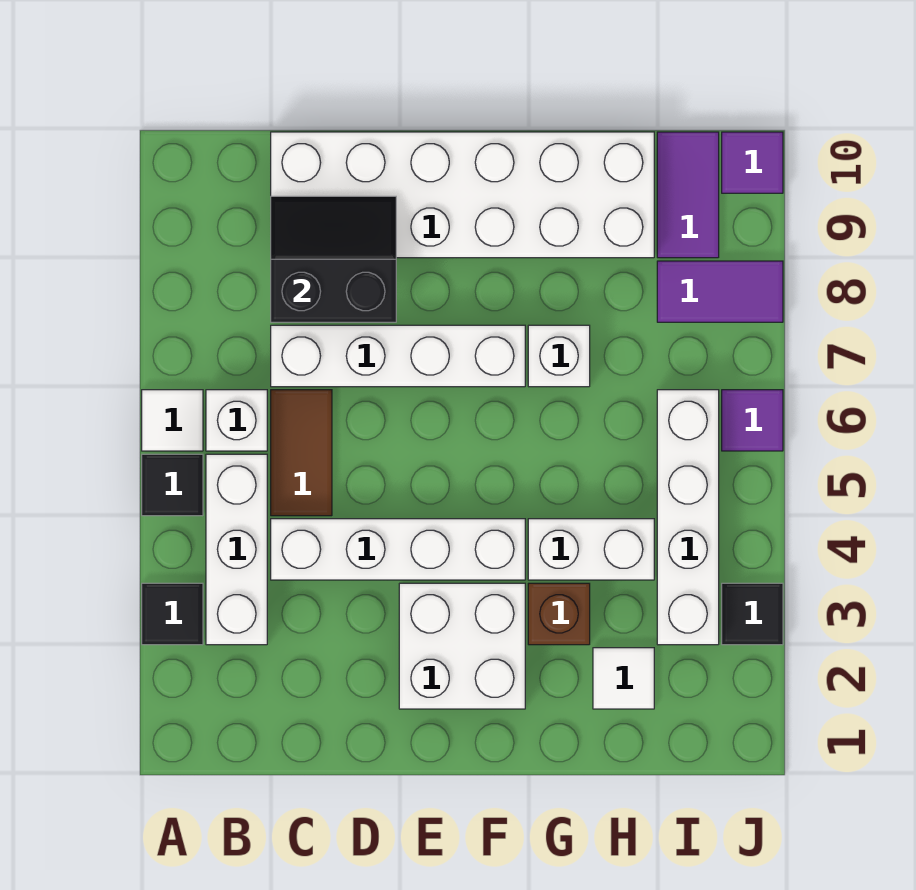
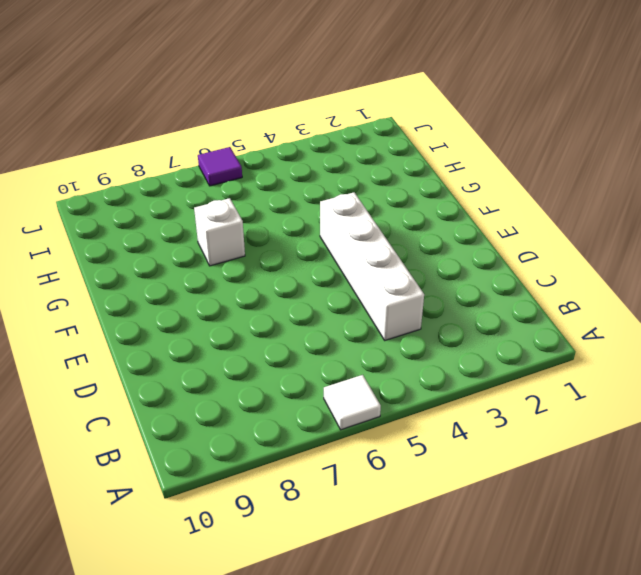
none -> black tile A3 level 1
none -> black tile A5 level 1
none -> white brick B3:B5 level 1

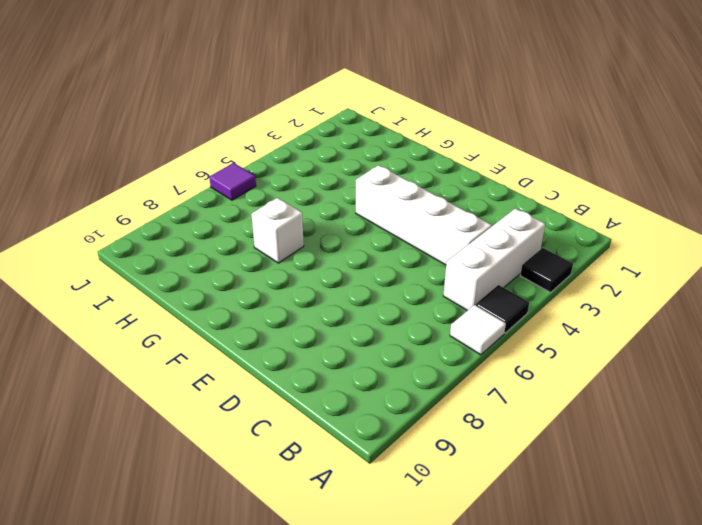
none -> white brick B6 level 1
none -> brown tile C5:C6 level 1
none -> white brick C7:F7 level 1

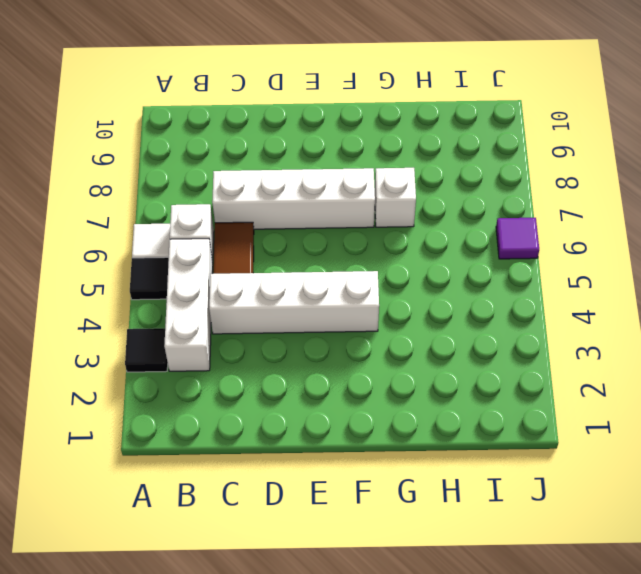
none -> white brick C9:H10 level 1
none -> white brick E2:F3 level 1
none -> brown brick G3 level 1

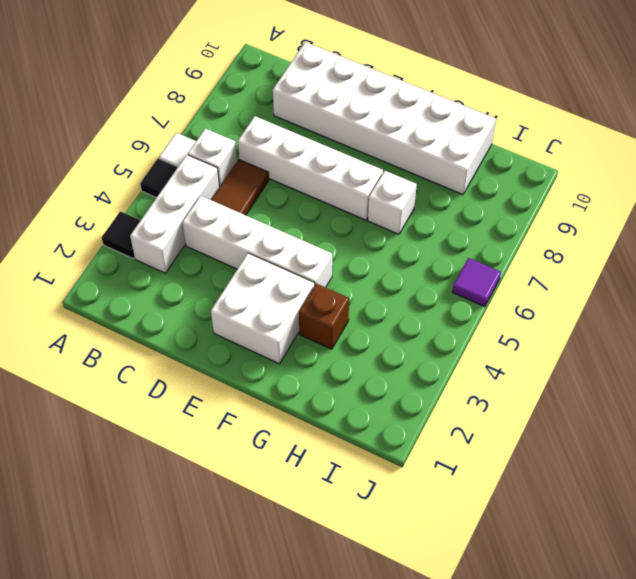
none -> white brick G4:H4 level 1
none -> white tile H2 level 1
none -> white brick I3:I6 level 1

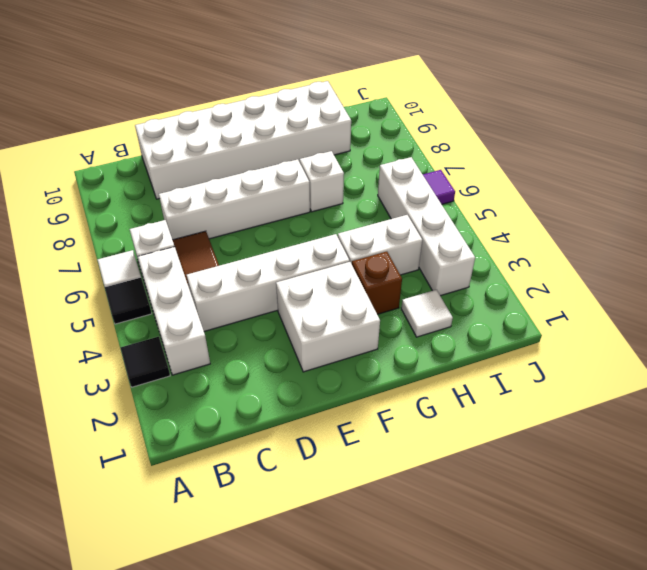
none -> purple tile I8:J8 level 1
none -> purple tile I9:I10 level 1
none -> black tile J3 level 1

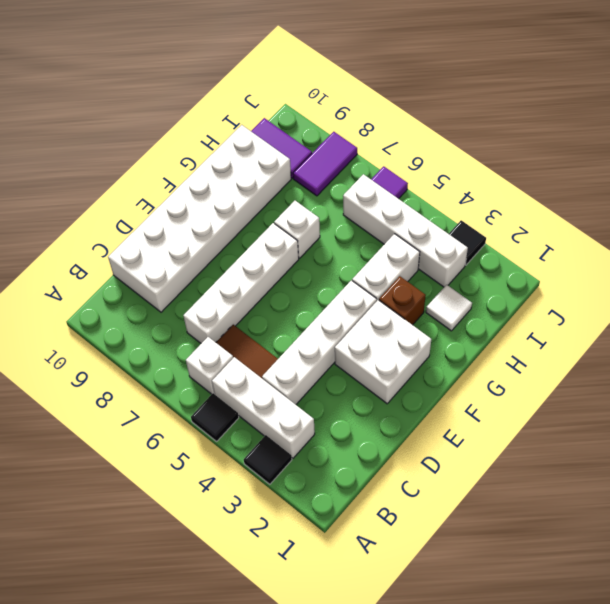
none -> white tile A6 level 1
none -> purple tile J10 level 1
none -> black slope C8:D9 level 2 top 8

